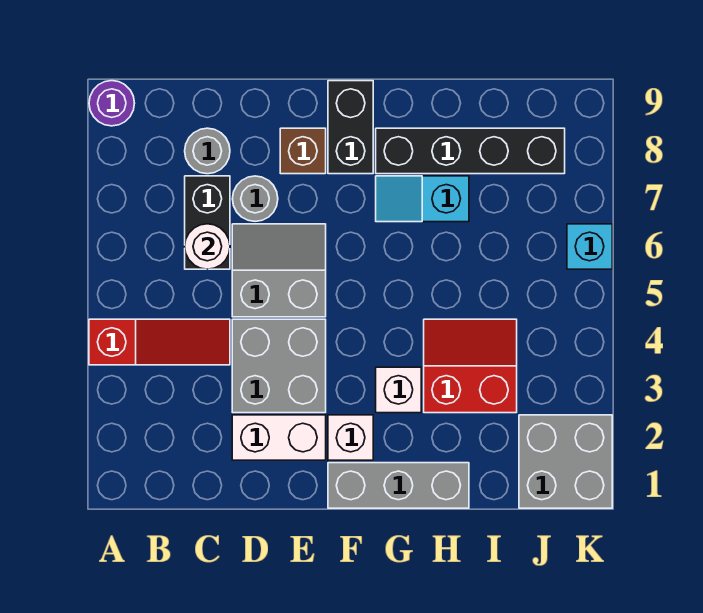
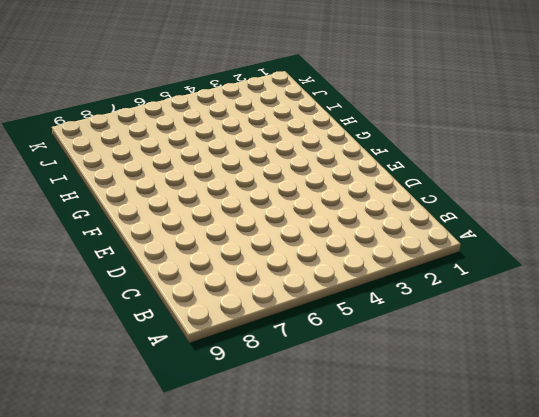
none -> red slope A4:C4 level 1 top A
none -> purple round brick A9 level 1
none -> black brick C6:C7 level 1

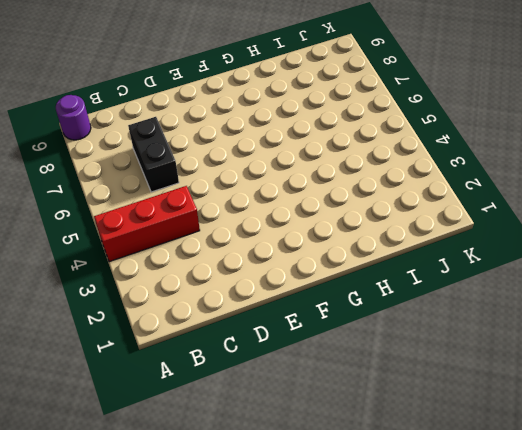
red brick A4:C4 level 1 -> red slope A4:C4 level 1 top A
none -> grey round brick C8 level 1
none -> white brick D2:E2 level 1
none -> grey brick D3:E4 level 1

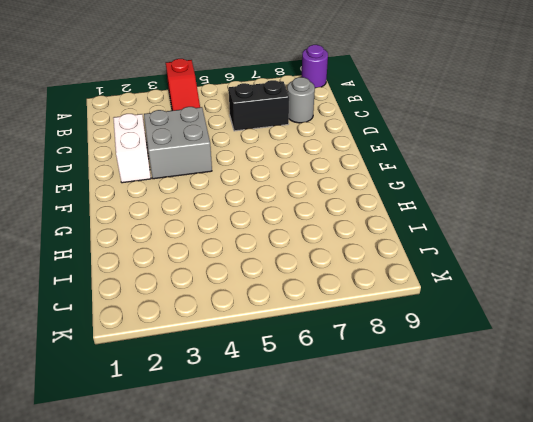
none -> grey slope D5:E6 level 1 top 5
none -> grey round brick D7 level 1
none -> brown brick E8 level 1

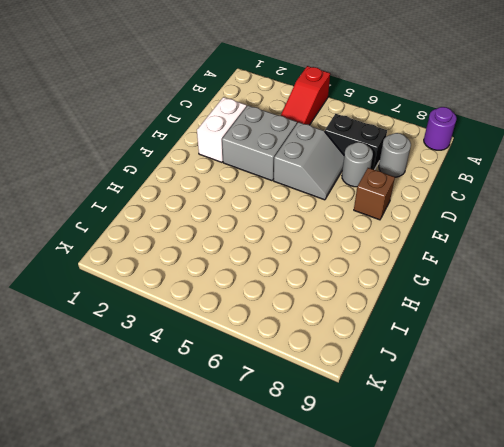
none -> grey brick F1:H1 level 1
none -> white brick F2 level 1
none -> black brick F8:F9 level 1

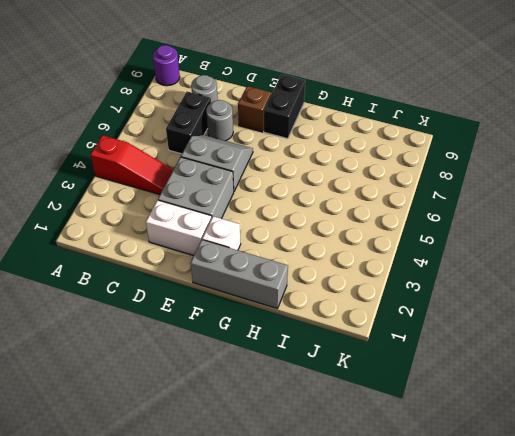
none -> white brick G3 level 1
none -> cyan slope G7:H7 level 1 top H
none -> black brick G8:J8 level 1

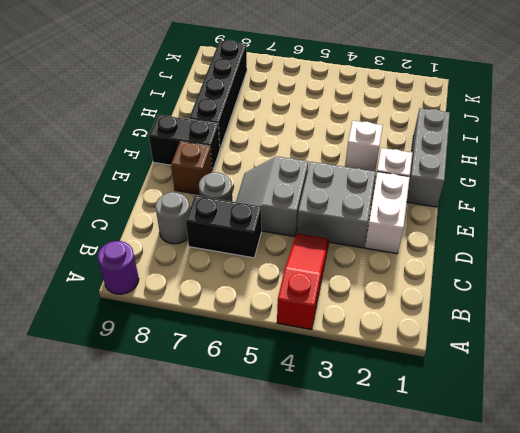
none -> cyan slope G7:H7 level 1 top H
none -> red slope H3:I4 level 1 top 3
none -> grey brick J1:K2 level 1

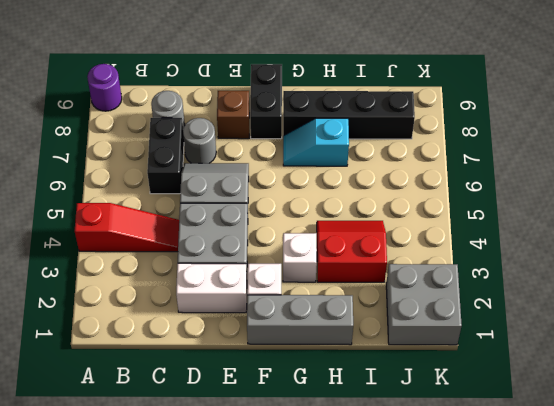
none -> cyan brick K6 level 1
none -> white round brick C6 level 2

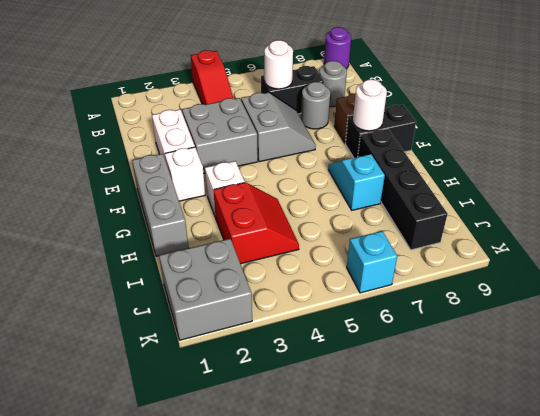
white round brick F8 level 2 -> none

